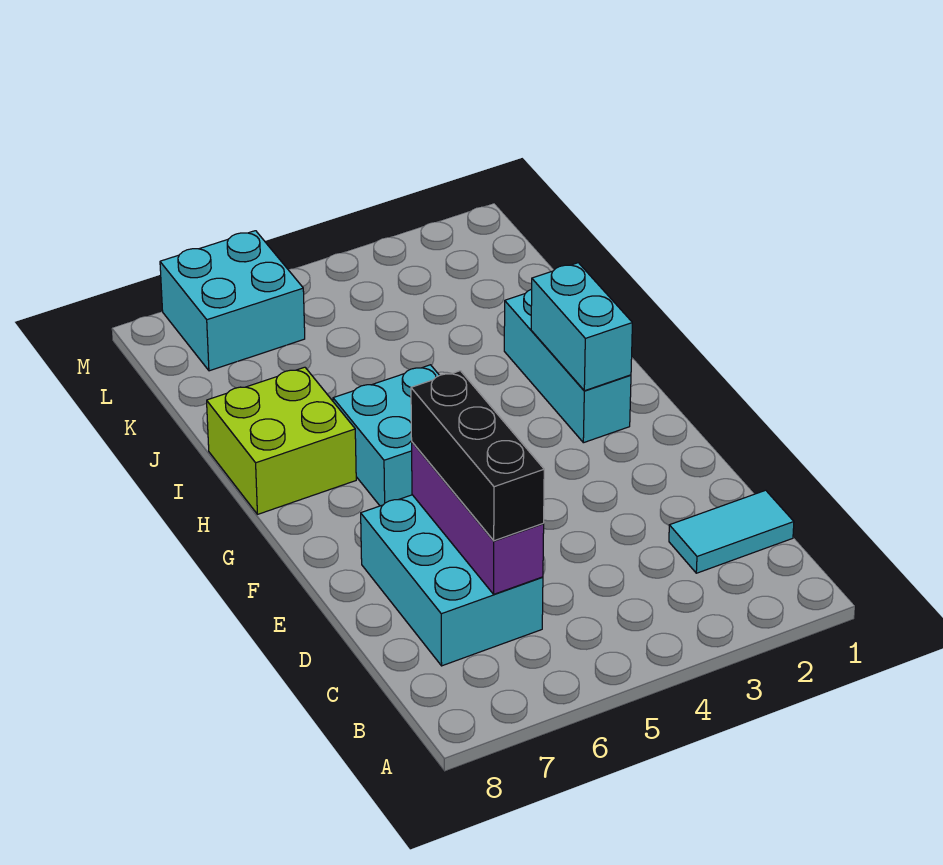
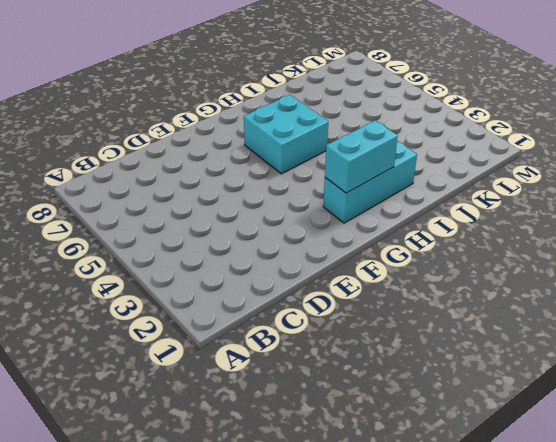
none -> cyan tile C1:C2 level 1
none -> cyan brick C6:E7 level 1

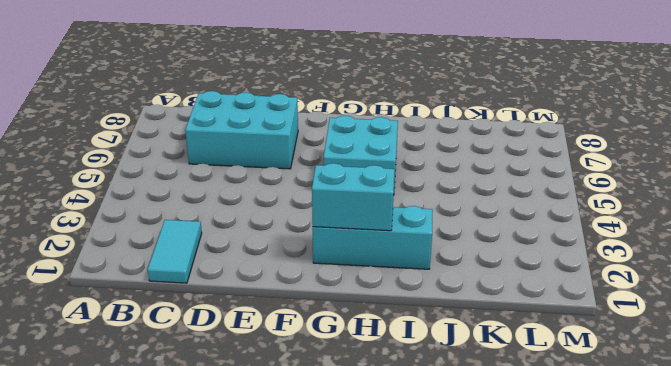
none -> lime brick H7:I8 level 1
none -> cyan brick L6:M7 level 1

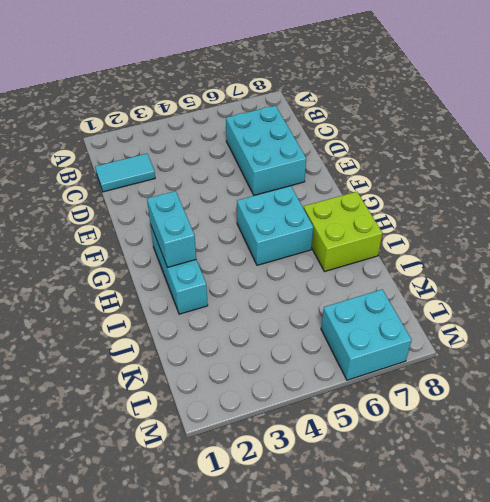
none -> purple brick C6:E6 level 2
none -> black brick C6:E6 level 3

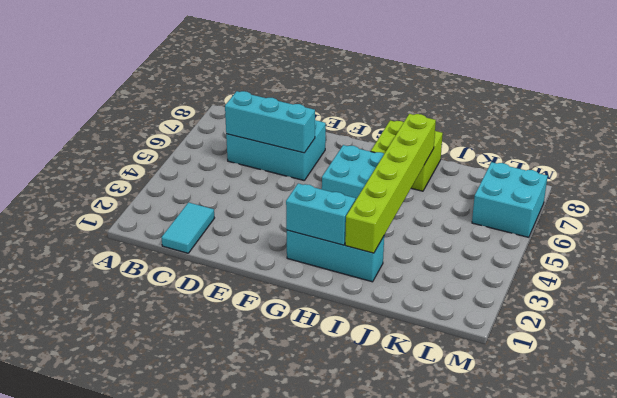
cyan brick C6:E6 level 2 -> purple brick C6:E6 level 2
lime brick I2:I7 level 2 -> none
none -> black brick C6:E6 level 3

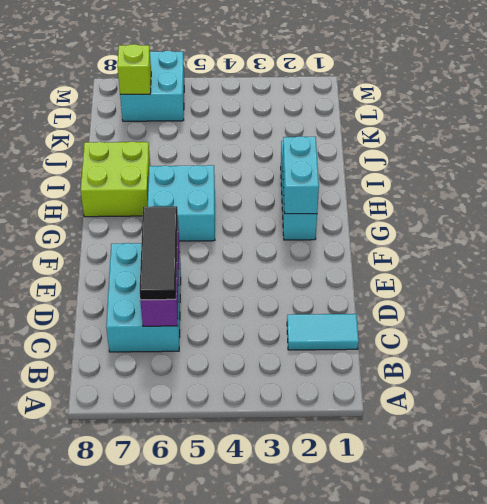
black tile C6:E6 level 3 -> black brick C6:E6 level 3
lime brick L7 level 2 -> none

